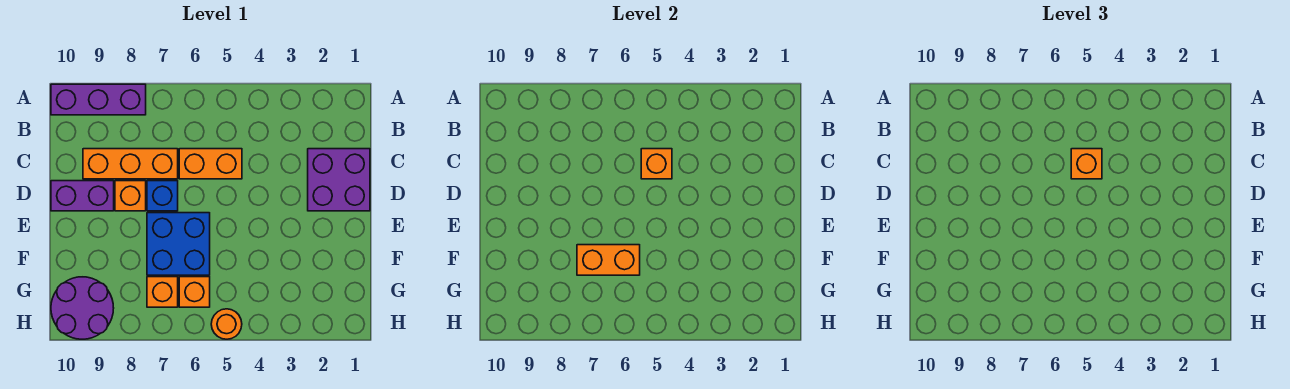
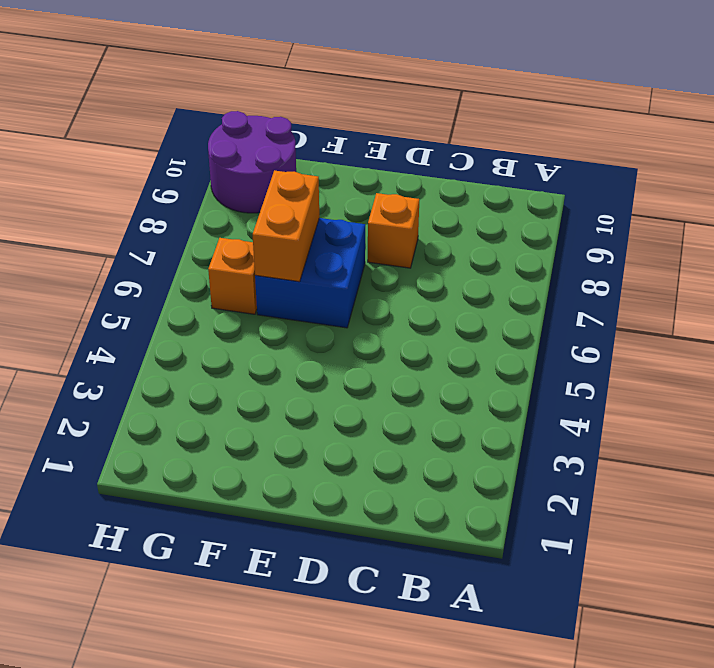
none -> purple brick A8:A10 level 1
none -> purple brick C1:D2 level 1
none -> orange brick C5:C6 level 1

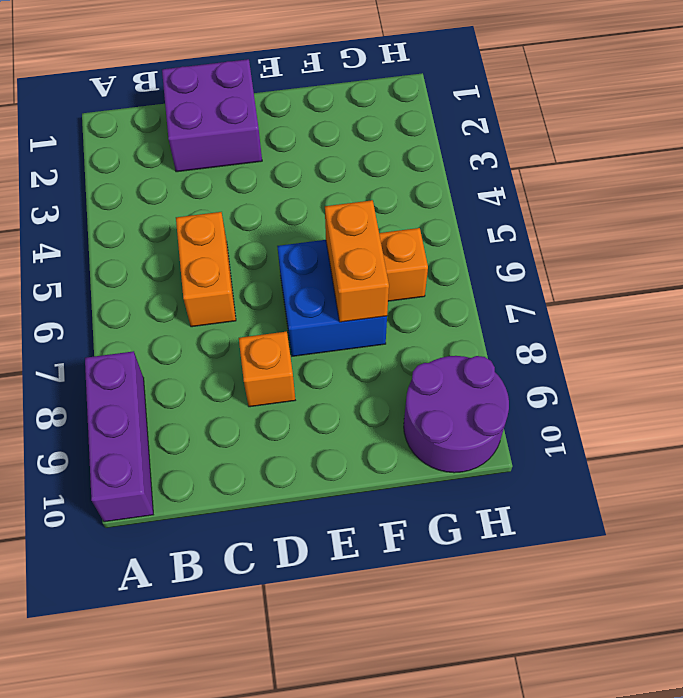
none -> orange brick C7:C9 level 1
none -> blue brick D7 level 1
none -> purple brick D9:D10 level 1

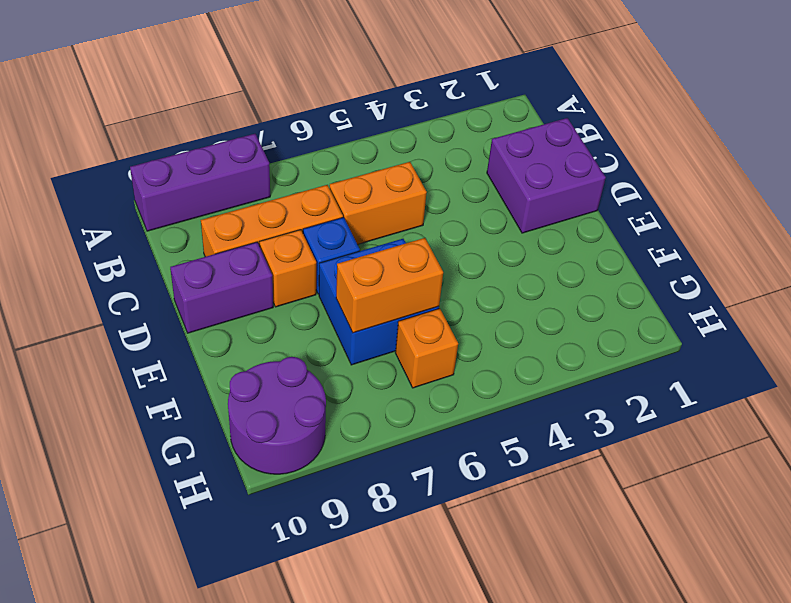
none -> orange brick G7 level 1
none -> orange round brick H5 level 1
none -> orange brick C5 level 2

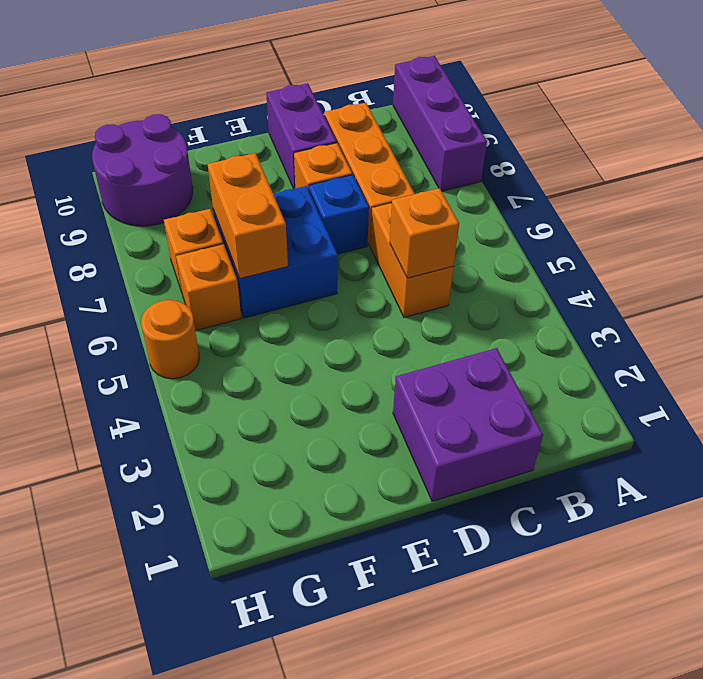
none -> orange brick C5 level 3

